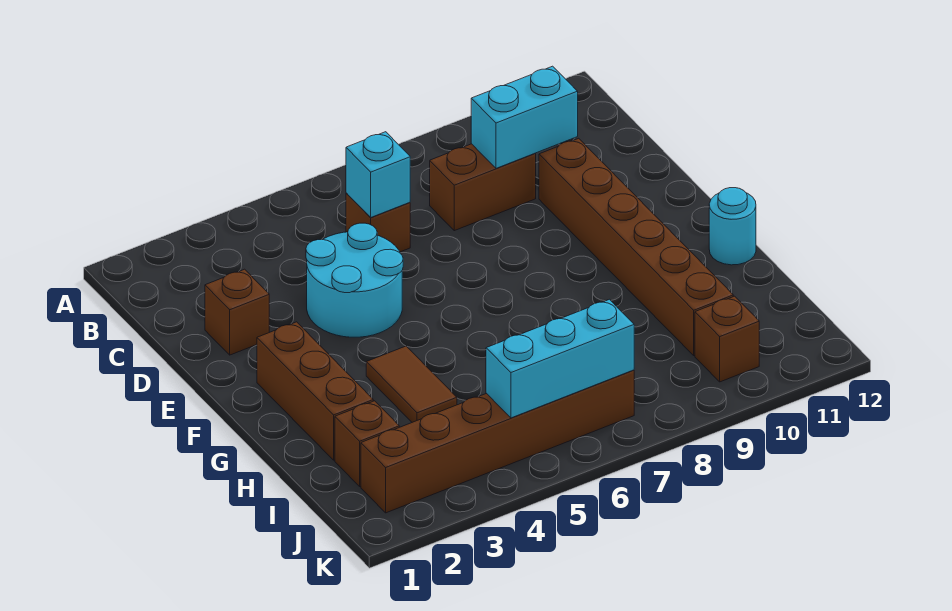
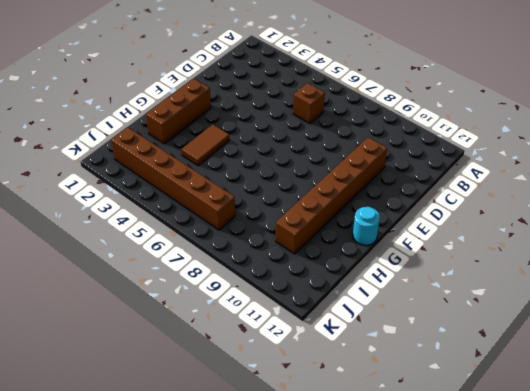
none -> brown brick C8:C9 level 1
none -> brown brick D2 level 1
none -> cyan round brick D4:E5 level 1

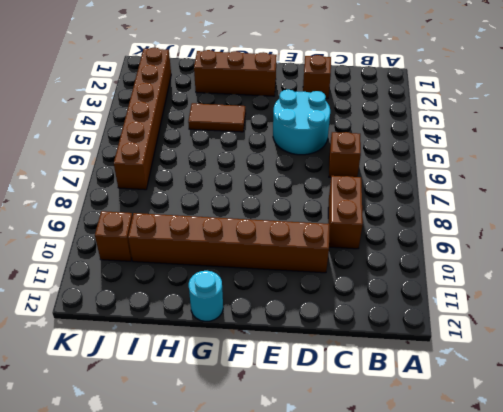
none -> brown brick I2 level 1
none -> cyan brick C6 level 2
none -> cyan brick C9:C10 level 2

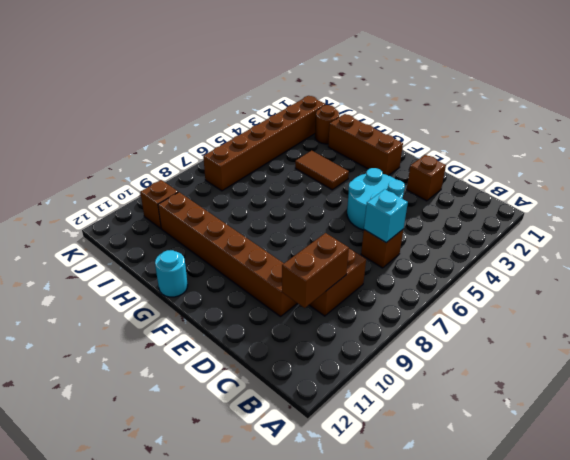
brown brick C9:C10 level 2 -> cyan brick C9:C10 level 2
brown round brick I2 level 1 -> brown brick I2 level 1
none -> cyan brick J5:J7 level 2

